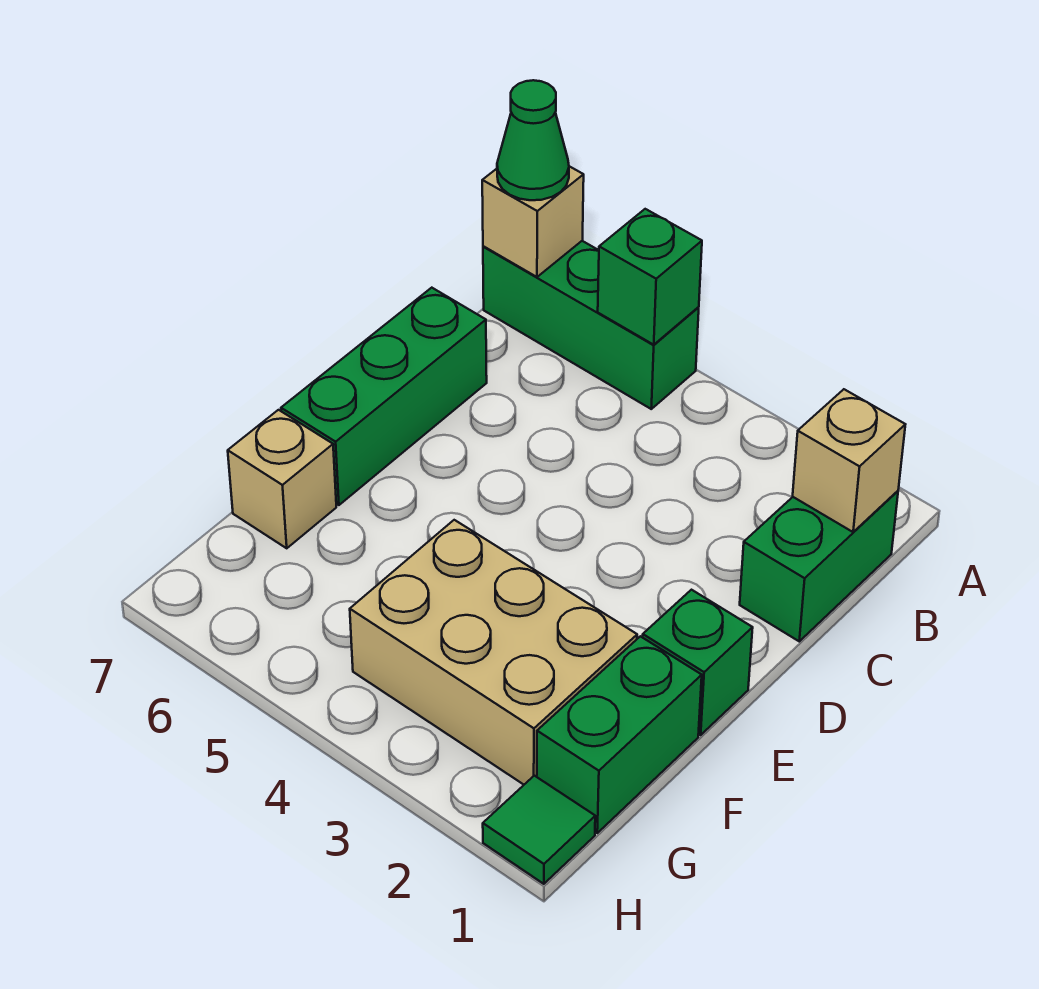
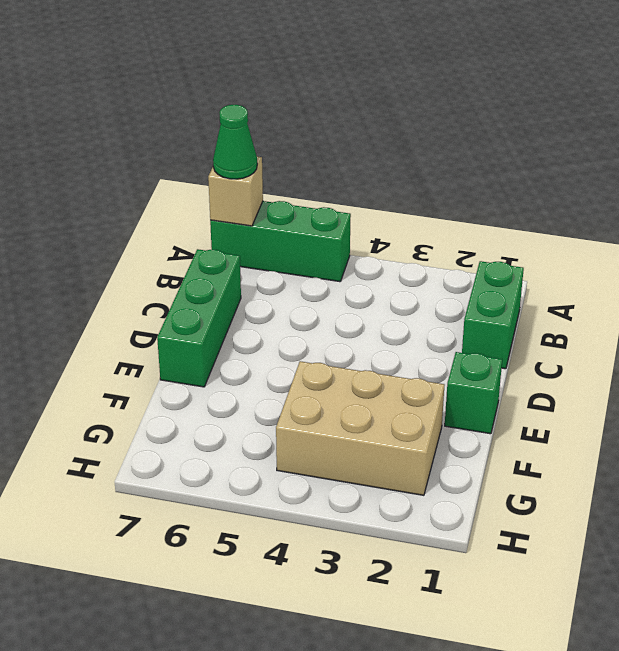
none -> green brick F1:G1 level 1
none -> tan brick F7 level 1
none -> green tile H1 level 1

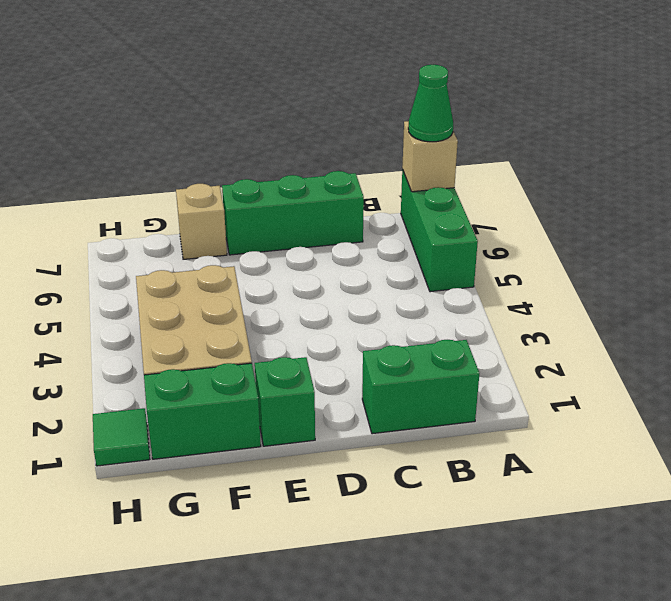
none -> green brick A5 level 2
none -> tan brick B1 level 2

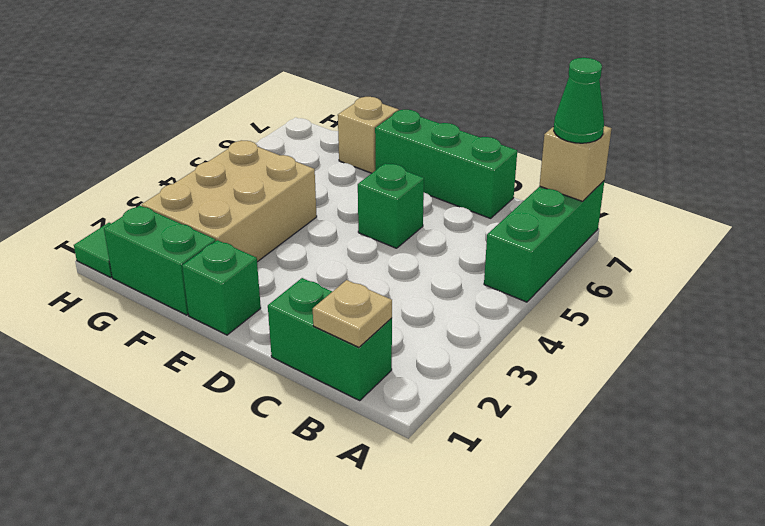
tan plate B1 level 2 -> tan brick B1 level 2
green brick D5 level 1 -> green brick A5 level 2

